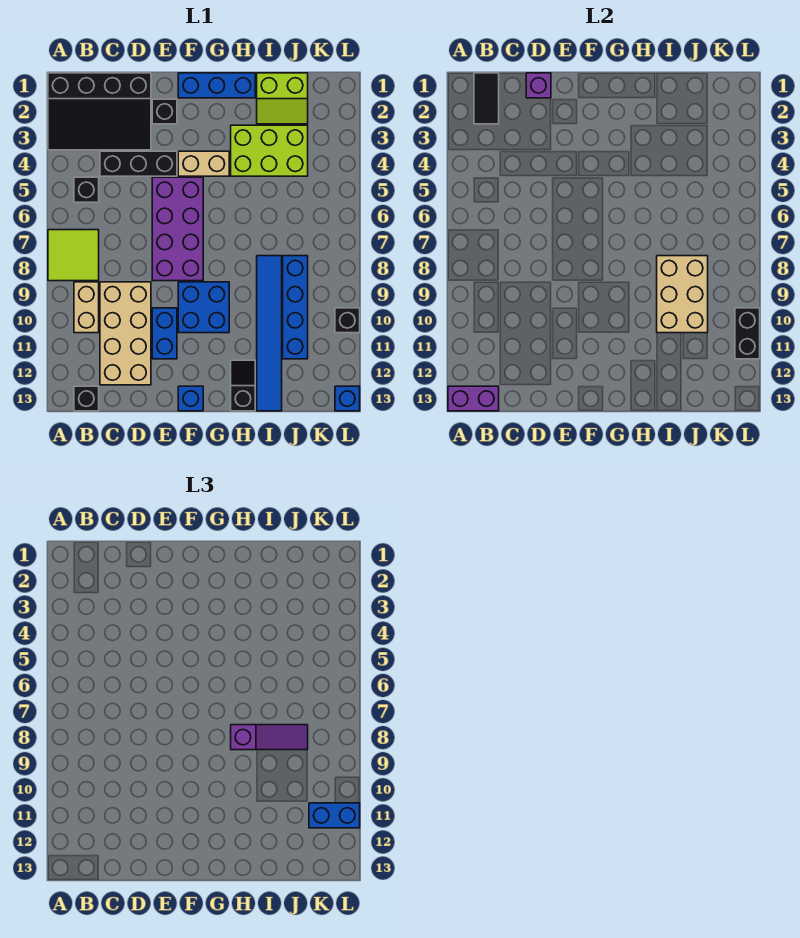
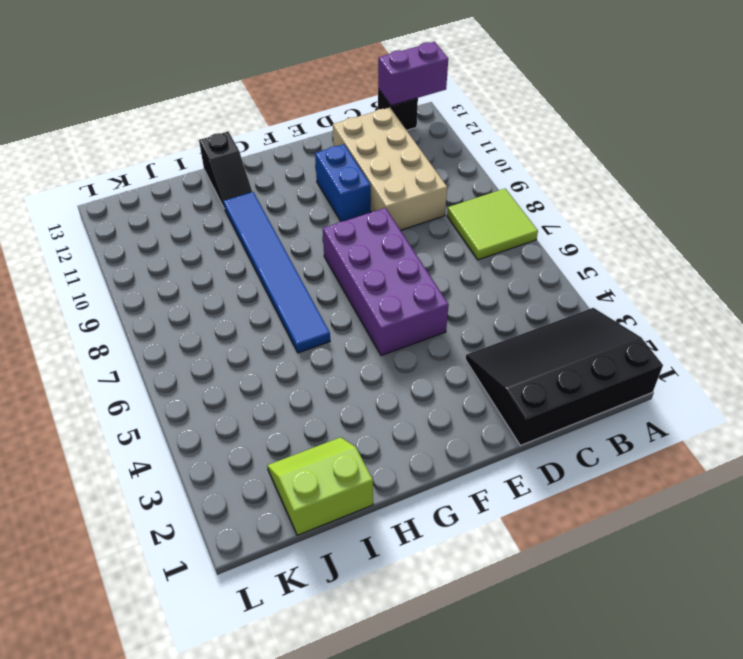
blue tile H6:H11 level 1 -> blue tile I8:I13 level 1
none -> black brick B5 level 1
none -> tan brick B9:B10 level 1
none -> black brick C4:E4 level 1

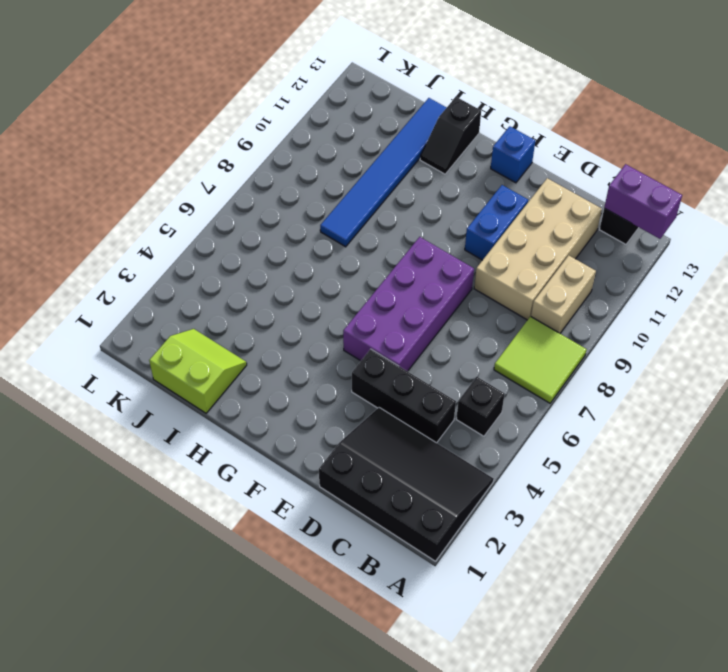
none -> black brick E2 level 1
none -> blue brick F1:H1 level 1
none -> tan brick F4:G4 level 1

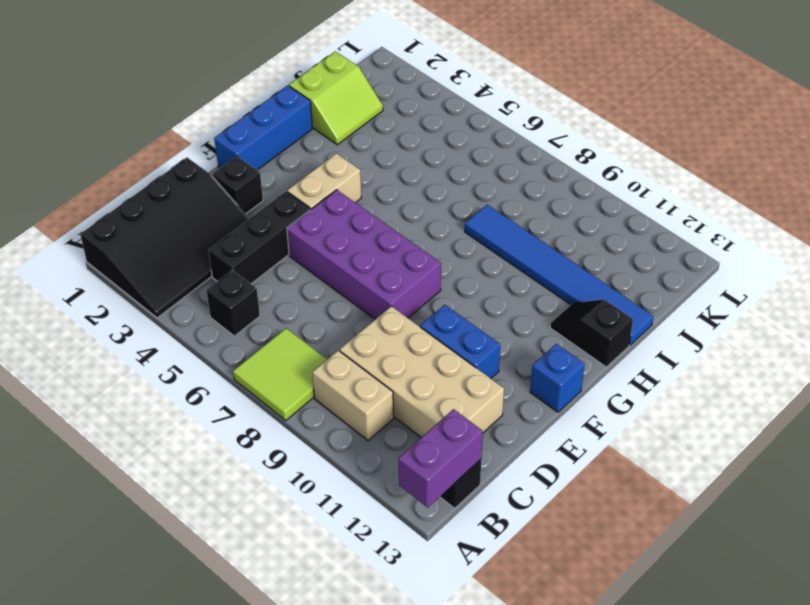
none -> blue brick F9:G10 level 1
none -> lime brick H3:J4 level 1
none -> blue brick J8:J11 level 1

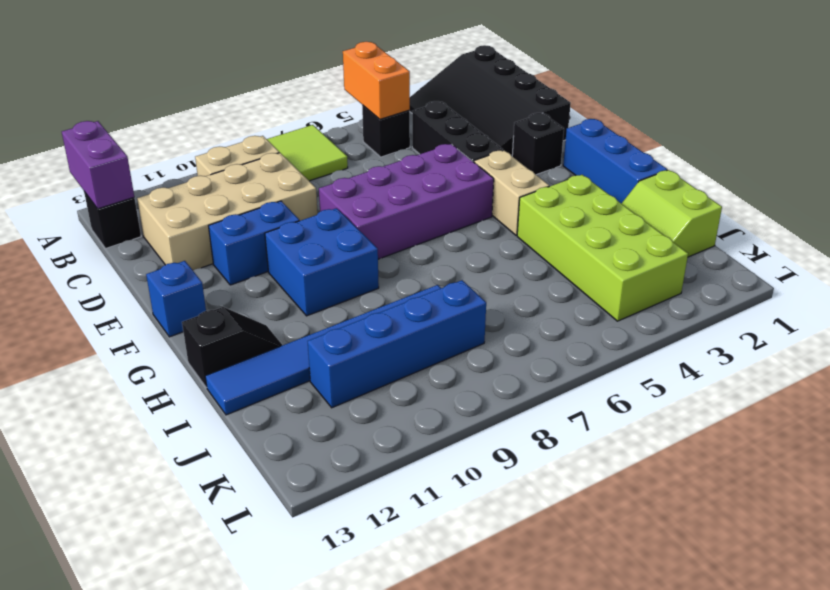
orange brick A5:B5 level 2 -> none
lime brick H3:K4 level 1 -> lime brick H3:J4 level 1
none -> black brick L10 level 1
none -> blue brick L13 level 1
none -> black tile B1:B2 level 2

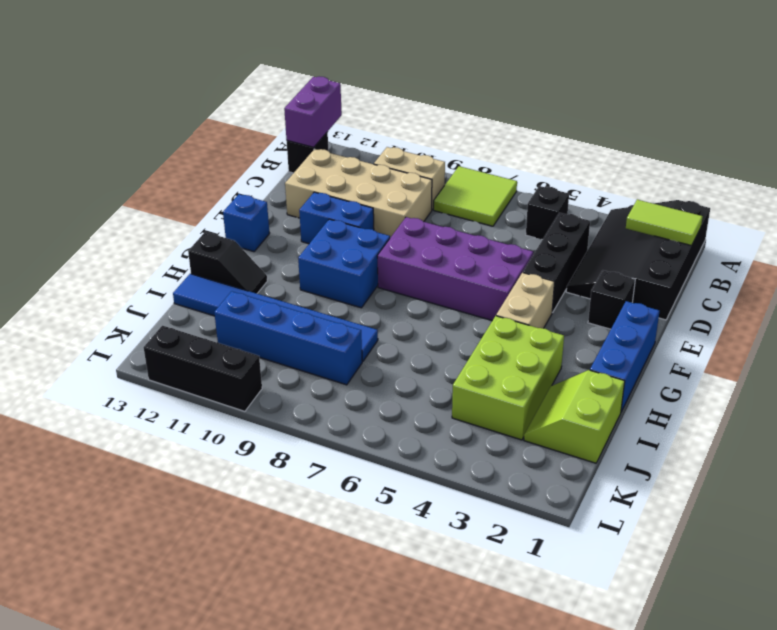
lime tile B1:B2 level 2 -> black tile B1:B2 level 2
black brick L10:L12 level 1 -> black brick L10 level 1
none -> blue brick L13 level 1
none -> purple brick D1 level 2
none -> tan brick I8:J10 level 2

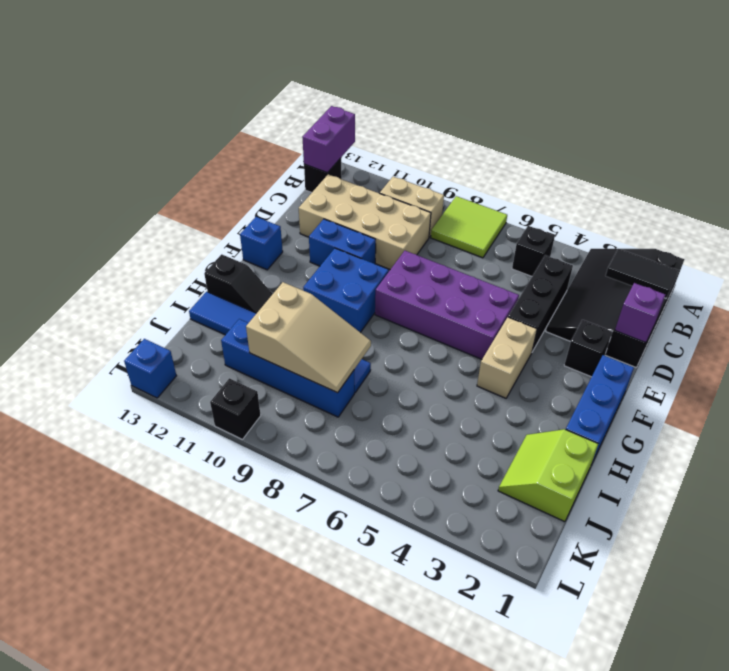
tan slope I8:J10 level 2 top 10 -> tan brick I8:J10 level 2
none -> lime brick H3:J4 level 1
none -> black brick L10:L11 level 2
none -> purple slope H8:J8 level 3 top H

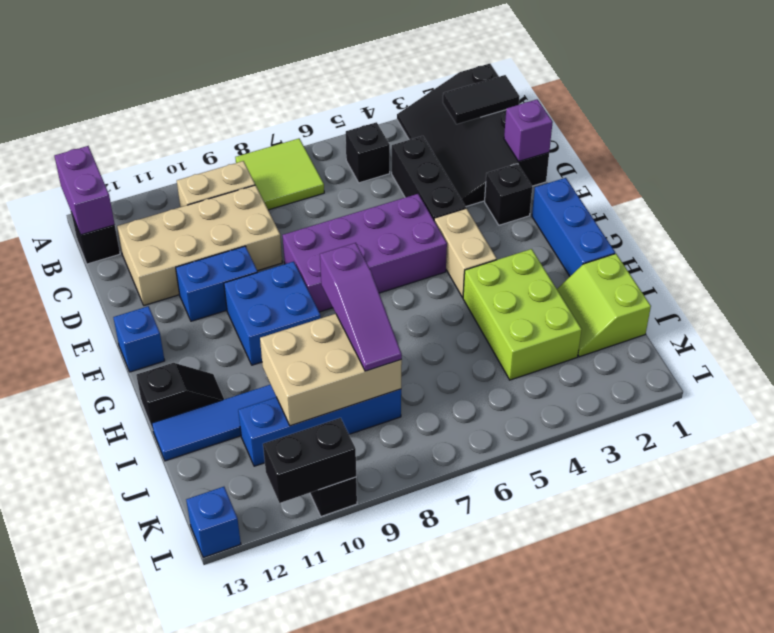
none -> blue brick K11:L11 level 3

